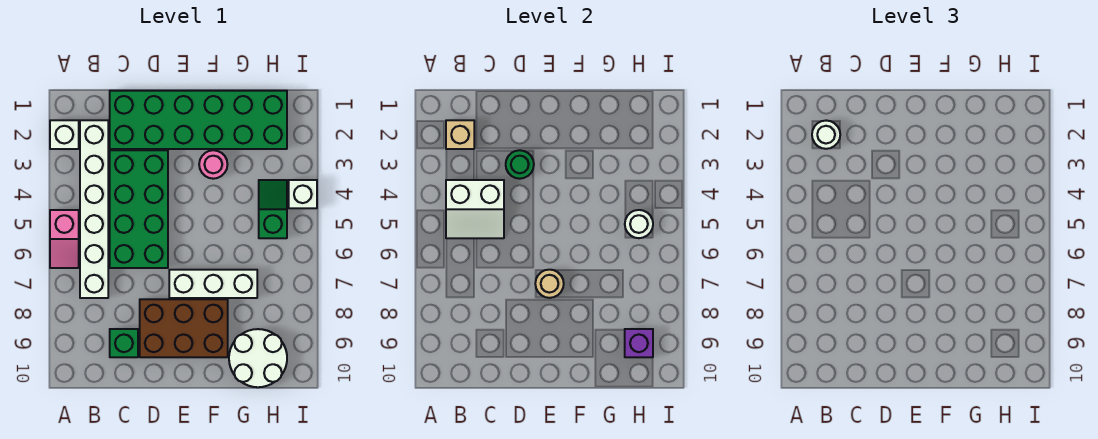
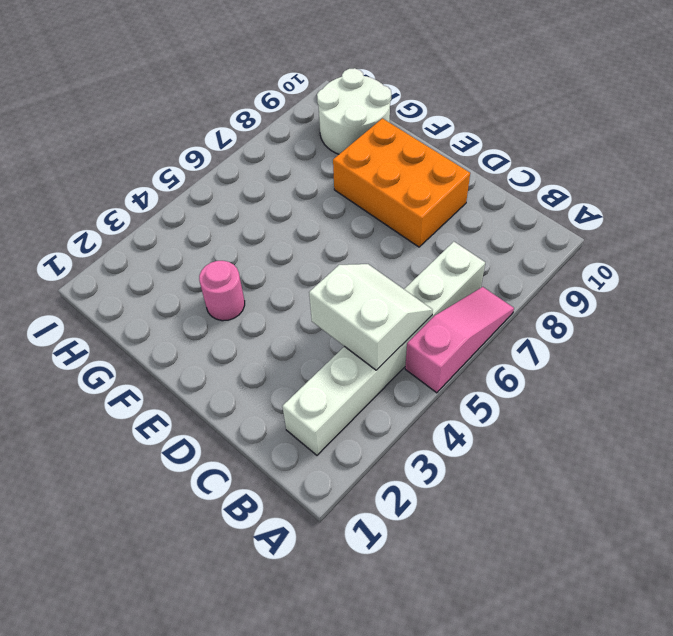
pink slope A5:A7 level 1 top 5 -> pink slope A5:A6 level 1 top 5
orange brick D8:F9 level 1 -> brown brick D8:F9 level 1
none -> white brick A2 level 1
none -> green brick C1:H2 level 1
none -> green brick C3:D6 level 1

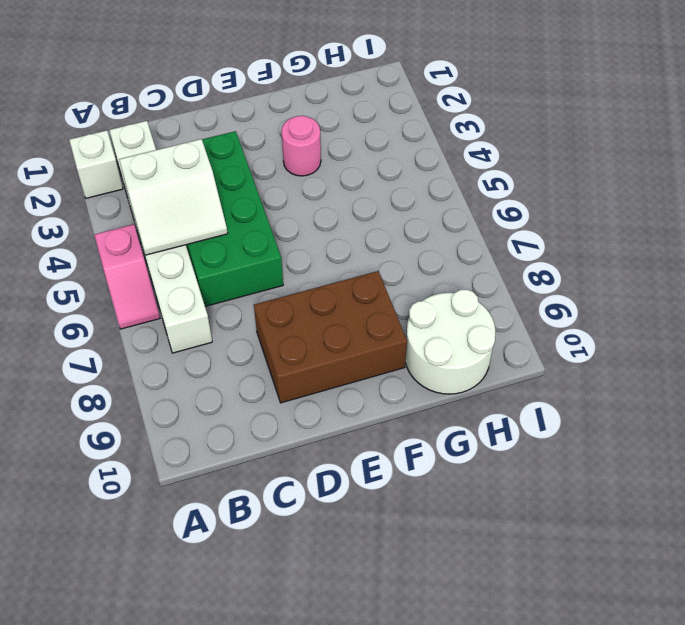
none -> green brick C1:H2 level 1
none -> green brick C9 level 1
none -> white brick E7:G7 level 1

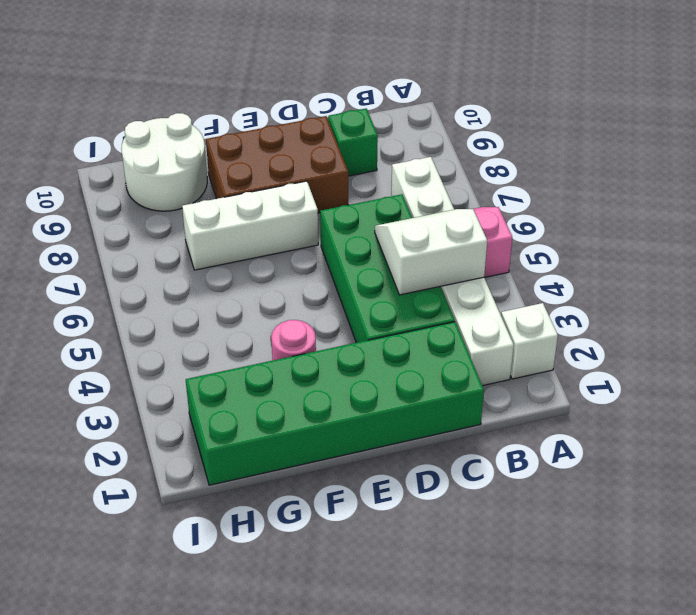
none -> green slope H4:H5 level 1 top 5
none -> white brick I4 level 1
none -> tan brick B2 level 2

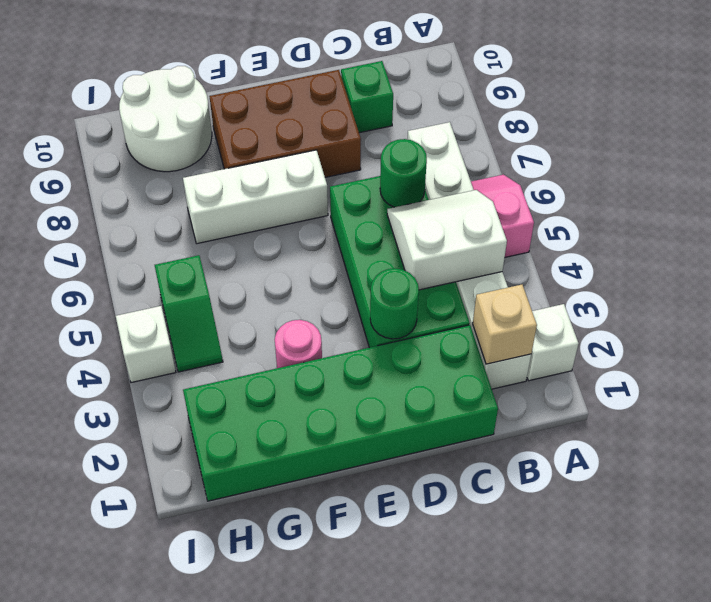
green round brick C6 level 2 -> none
none -> tan round brick E7 level 2
none -> white round brick H5 level 2
none -> purple brick H9 level 2

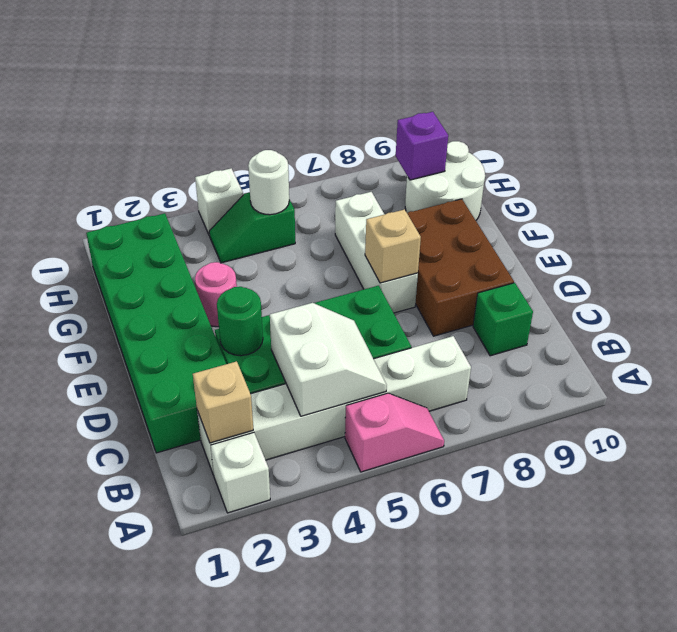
tan brick E7 level 2 -> tan round brick E7 level 2
none -> white round brick B2 level 3

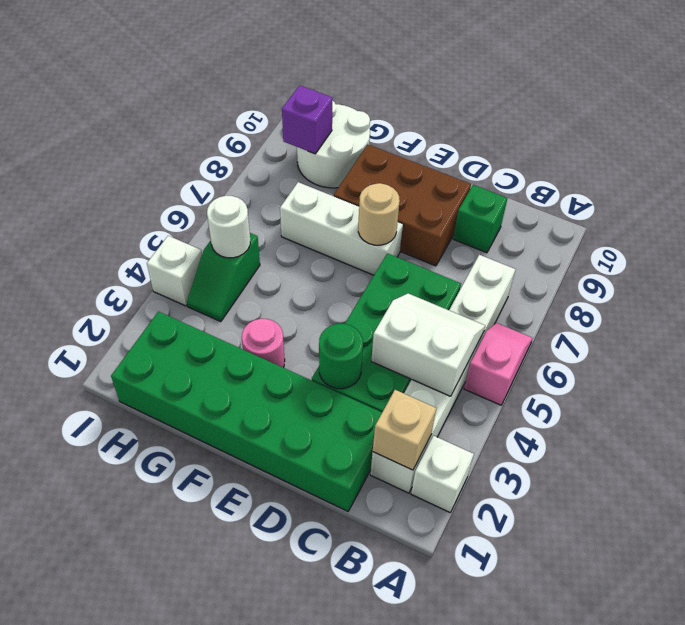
none -> white round brick B2 level 3

